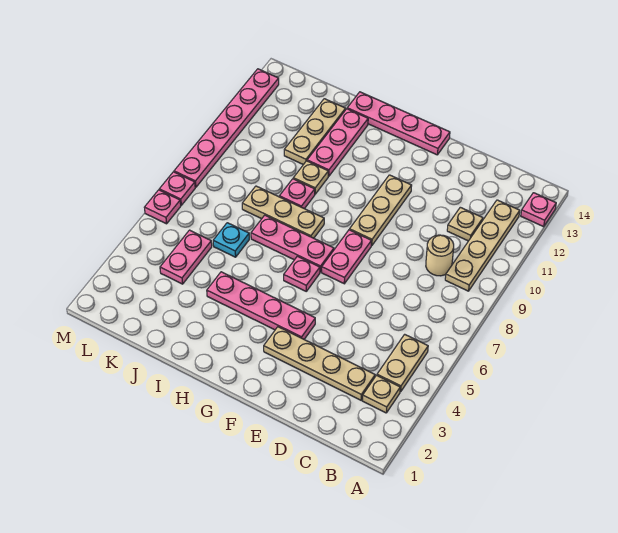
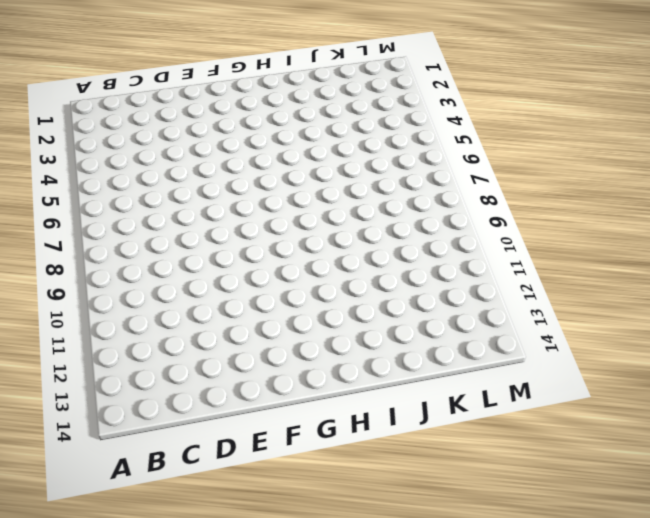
none -> pink plate A13 level 1
none -> tan plate B3 level 1
none -> tan plate B4:B5 level 1

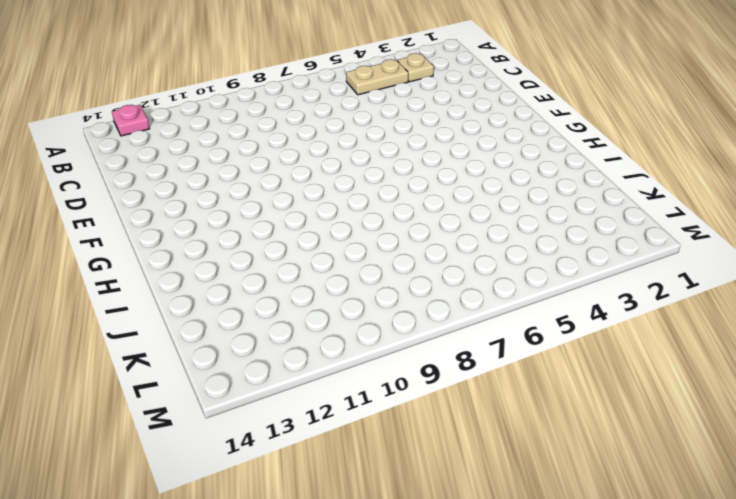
none -> tan plate B9:B12 level 1
none -> tan plate C3:F3 level 1
none -> tan round brick C9 level 1

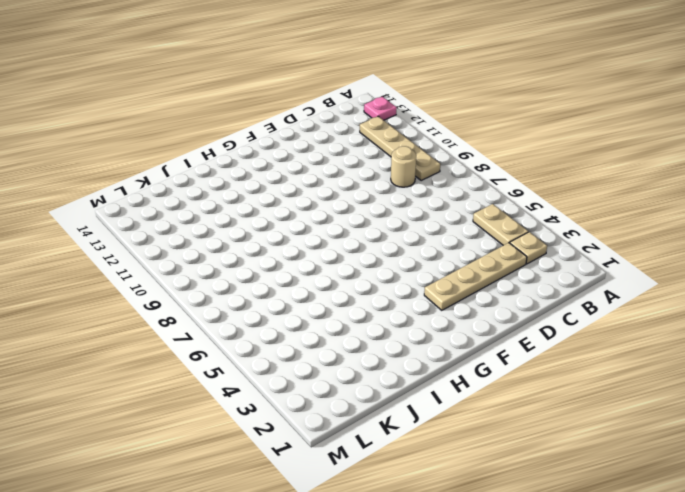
none -> tan plate C11 level 1
none -> pink plate F4:I4 level 1
none -> pink plate F7:F8 level 1

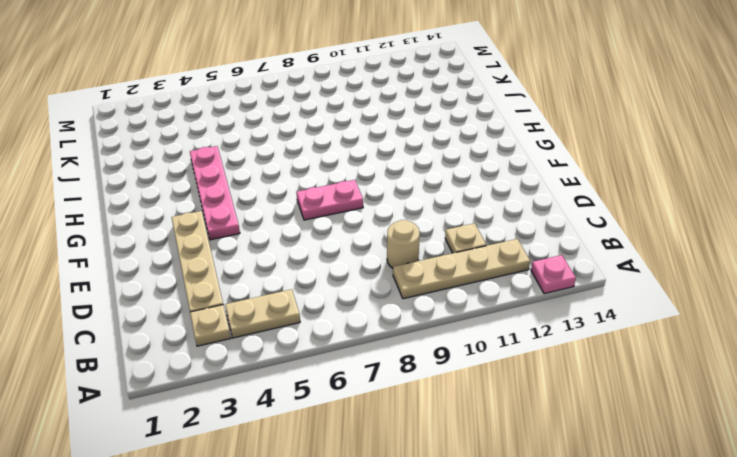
none -> tan plate F9:F11 level 1
none -> pink plate F14:I14 level 1
none -> pink plate G6 level 1

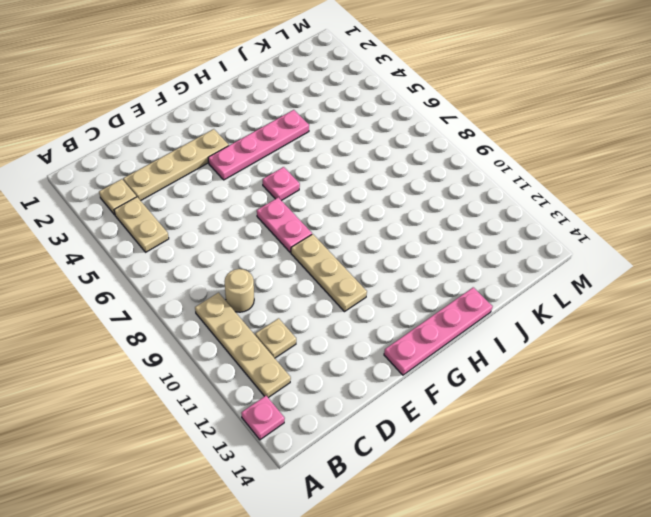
none -> pink plate G7:I7 level 1
none -> tan plate H8:J8 level 1
none -> pink plate I9 level 1

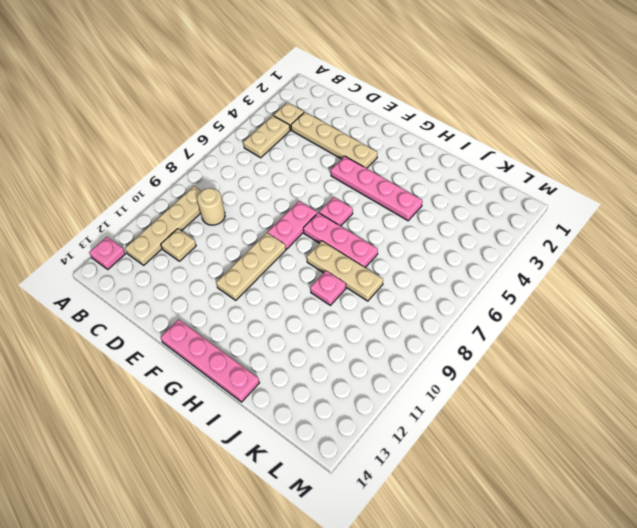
none -> tan plate I10 level 1
none -> pink plate I11:I13 level 1
none -> cyan plate J6 level 1

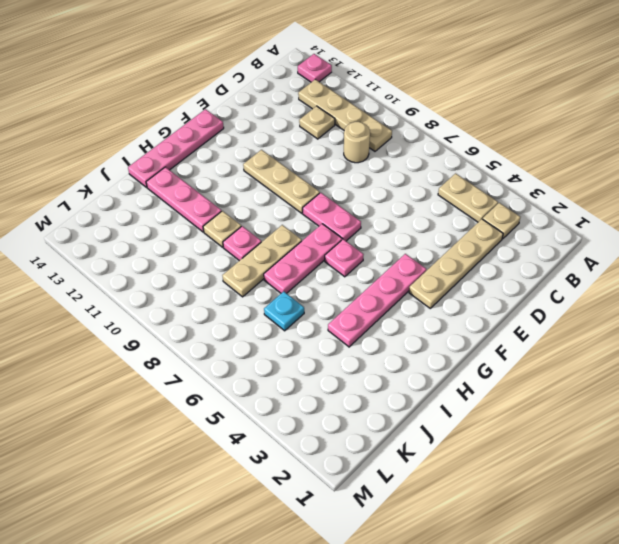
none -> tan plate J11:J13 level 1
none -> pink plate K4:K5 level 1
none -> pink plate M6 level 1

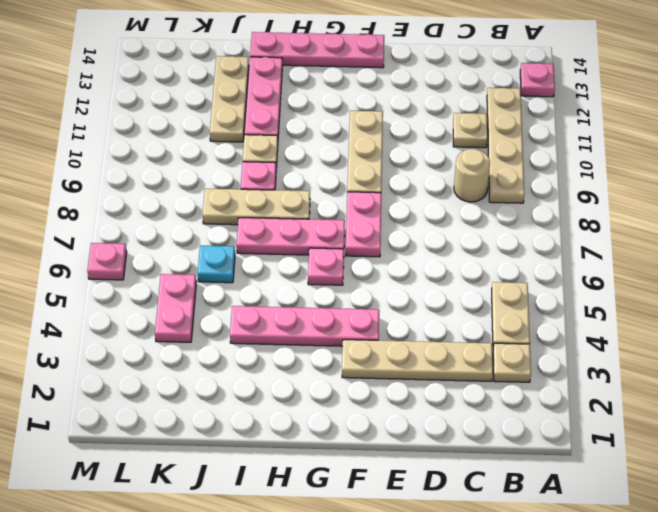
none -> pink plate M7 level 1
none -> pink plate M8:M13 level 1

